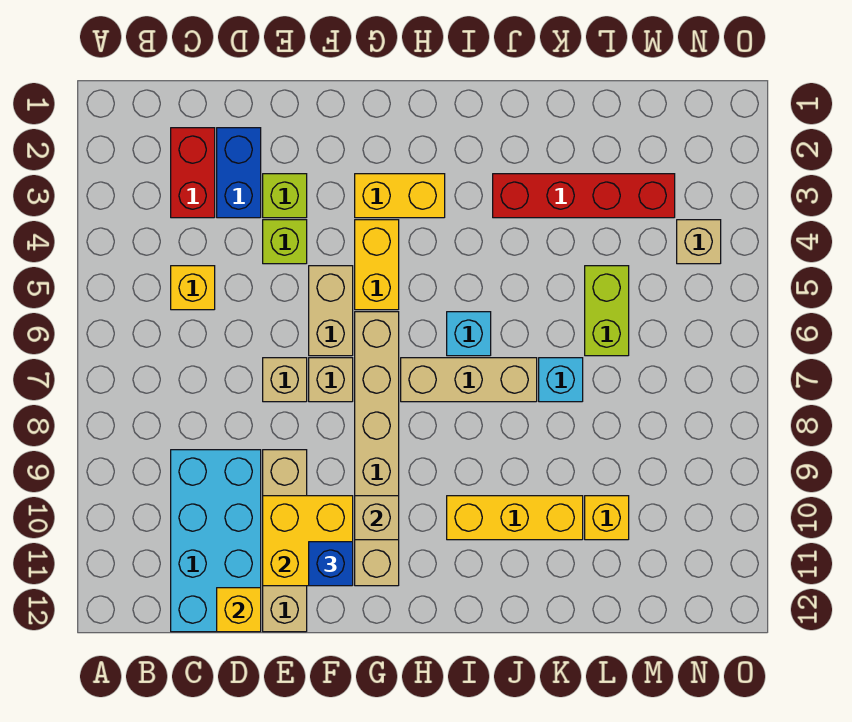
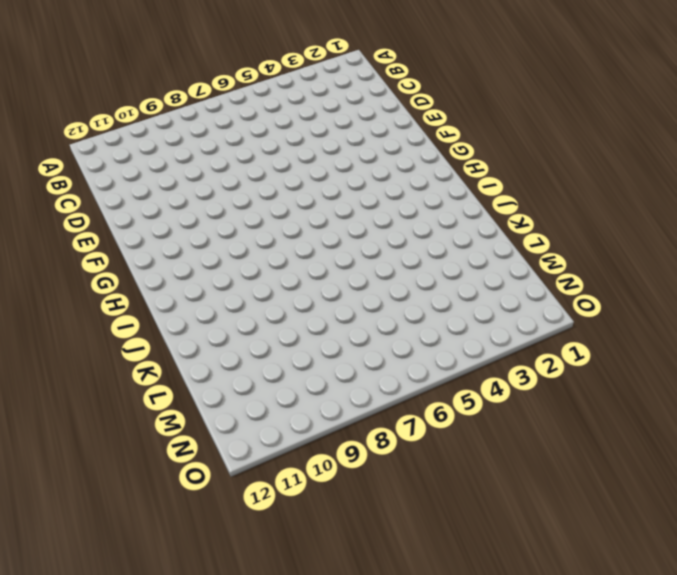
none -> red brick C2:C3 level 1
none -> yellow brick C5 level 1
none -> cyan brick C9:D12 level 1

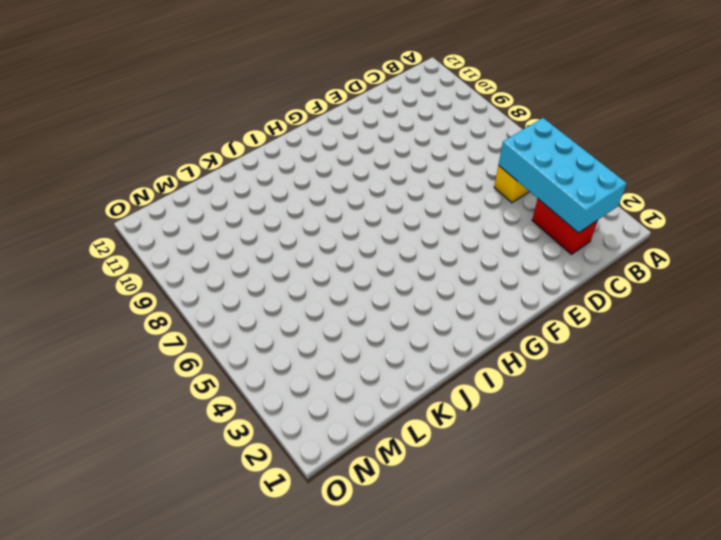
cyan brick B2:C5 level 2 -> cyan brick C9:D12 level 1
none -> blue brick D2:D3 level 1
none -> lime brick E3 level 1
none -> lime brick E4 level 1

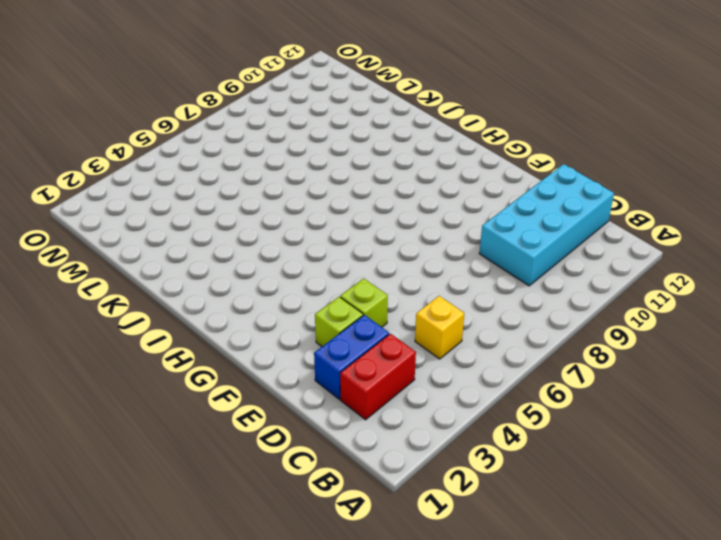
none -> tan brick E7 level 1
none -> tan brick E9:E12 level 1
none -> tan brick F5:F6 level 1

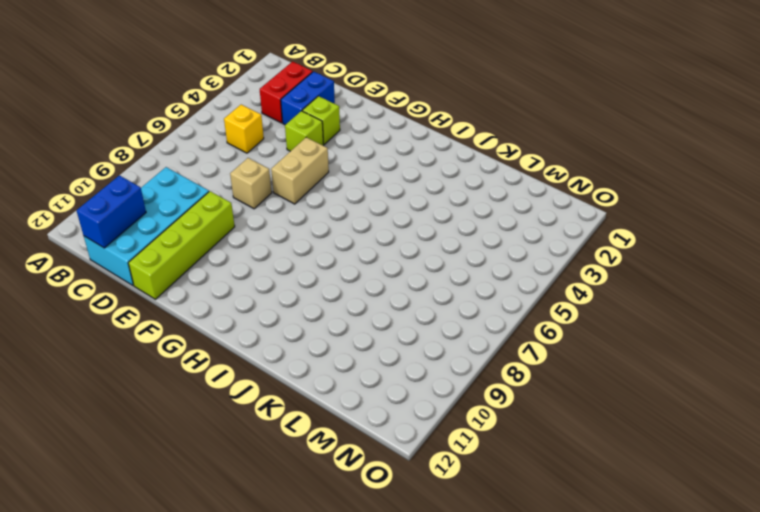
blue brick C11:C12 level 2 -> none
lime brick E9:E12 level 1 -> tan brick E9:E12 level 1
none -> tan brick F7 level 1
none -> yellow brick G3:H3 level 1
none -> yellow brick G4:G5 level 1

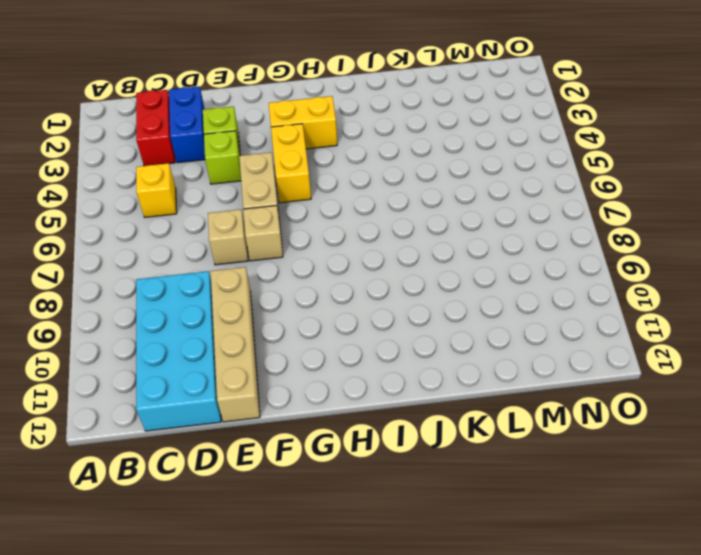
none -> tan brick G6:G11 level 1
none -> tan brick H7:J7 level 1
none -> cyan brick I6 level 1

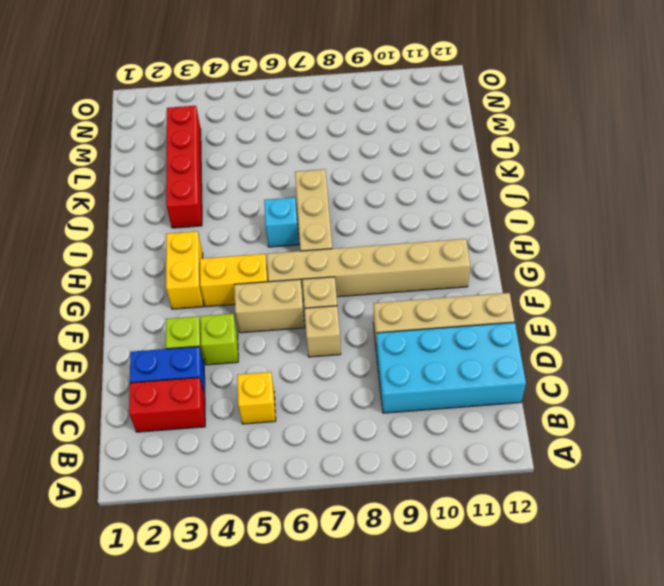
none -> yellow brick I10:K10 level 1
none -> cyan brick K7 level 1
none -> lime brick L5:L6 level 1

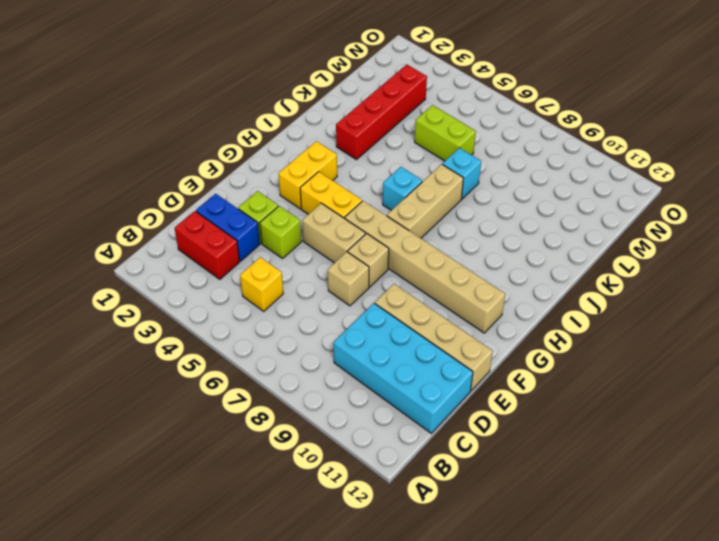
none -> yellow brick I10:K10 level 1
none -> yellow brick L10 level 1
none -> tan brick N4 level 1

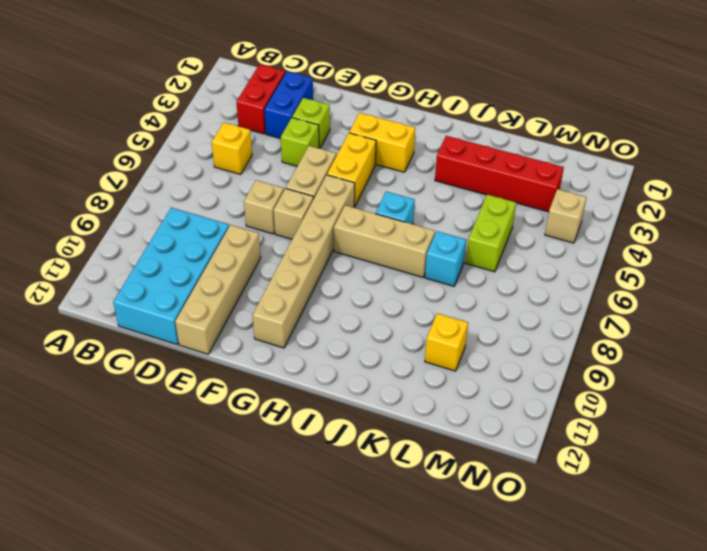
none -> yellow brick I10:K10 level 1
none -> yellow brick D12 level 2
none -> yellow brick E10:F11 level 2

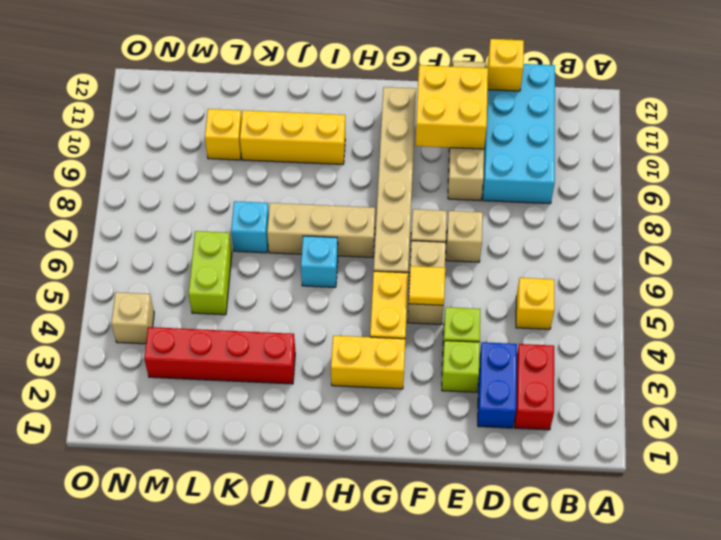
yellow tile F5 level 2 -> none
none -> tan brick G10 level 2
none -> blue brick F11 level 3

